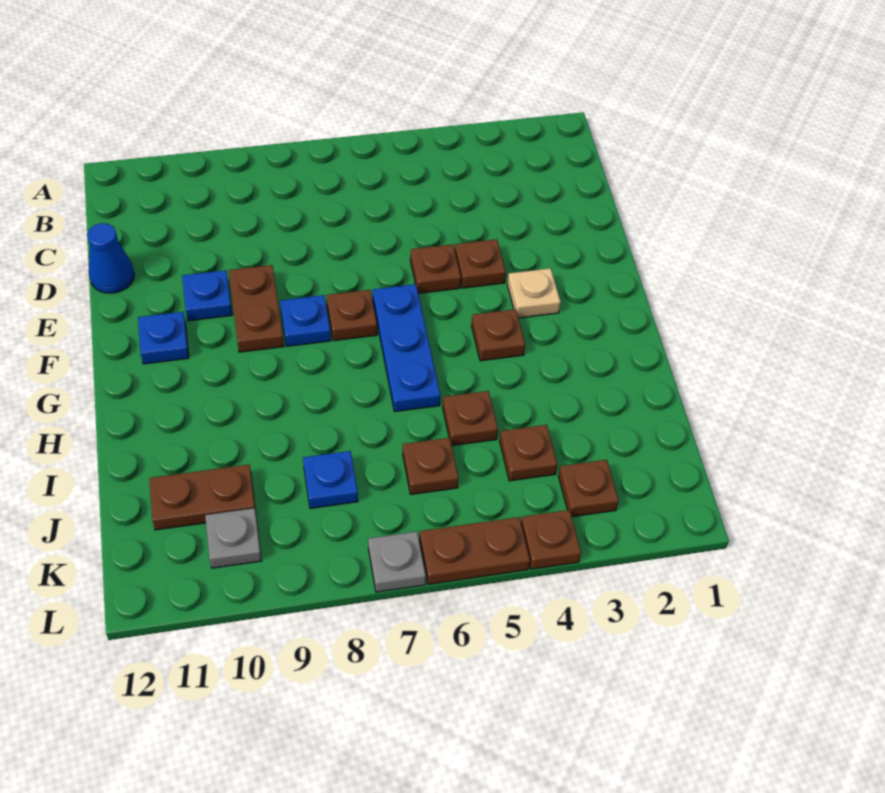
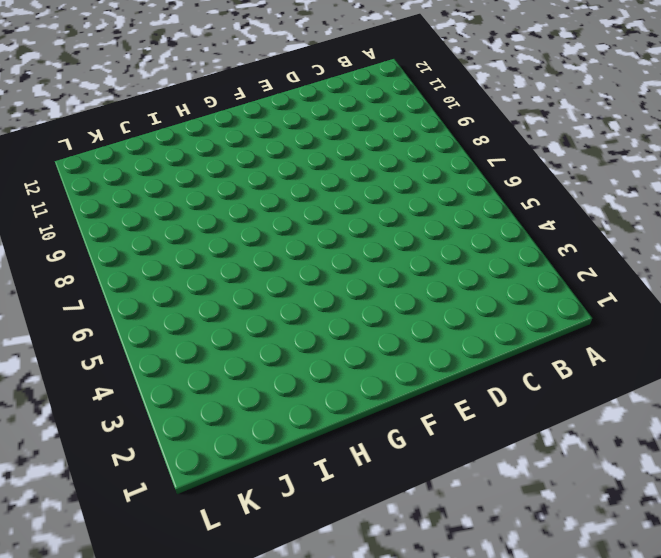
none -> blue cone D12 level 1
none -> brown plate E4 level 1
none -> brown plate E5 level 1

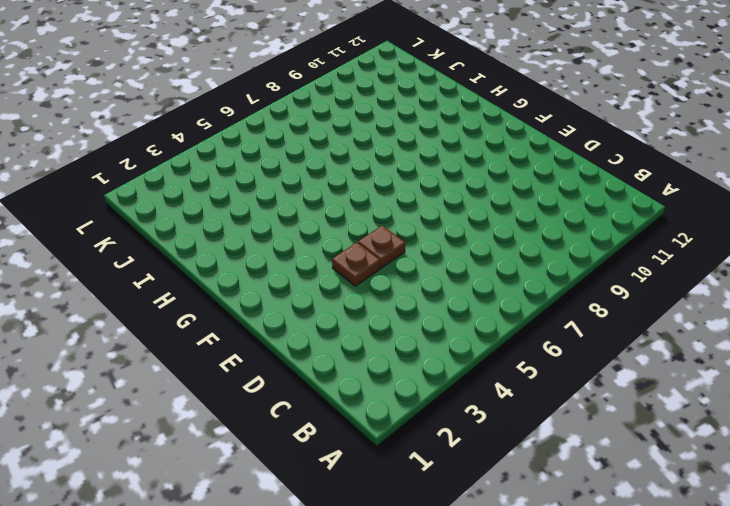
none -> blue cone D12 level 1
none -> brown plate E9:F9 level 1
none -> blue plate E10 level 1

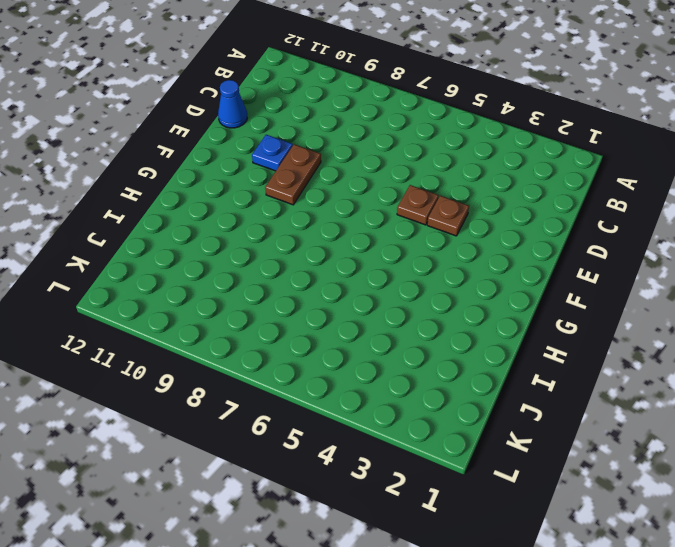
none -> tan plate F3 level 1
none -> blue plate F6:H6 level 1
none -> brown plate F7 level 1

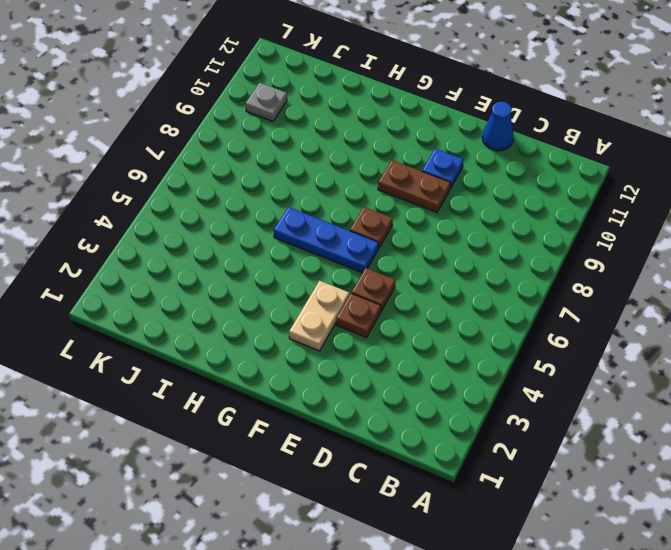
tan plate F3:F4 level 1 -> tan plate F3 level 1
none -> blue plate F8 level 1
none -> blue plate F11 level 1
none -> brown plate G4 level 1

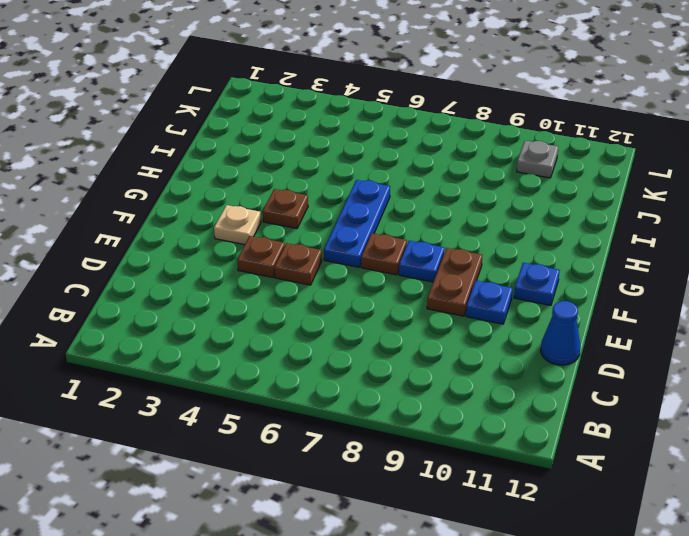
none -> brown plate I5 level 1
none -> brown plate J4 level 1
none -> brown plate J6 level 1

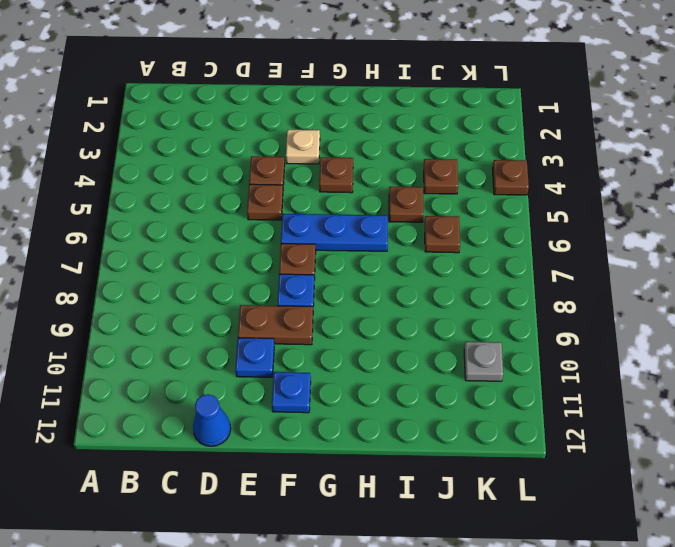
none -> blue plate J8 level 1
none -> brown plate J10:J11 level 1
none -> brown plate K3 level 1

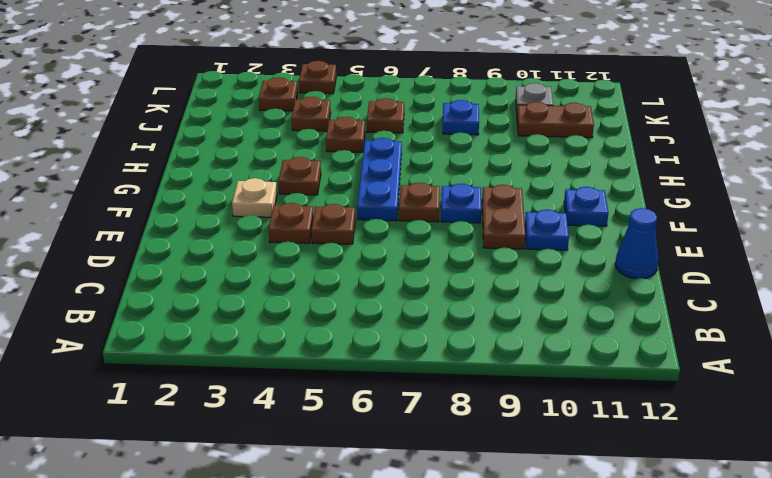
none -> brown plate L5:L6 level 1
none -> grey plate L7 level 1

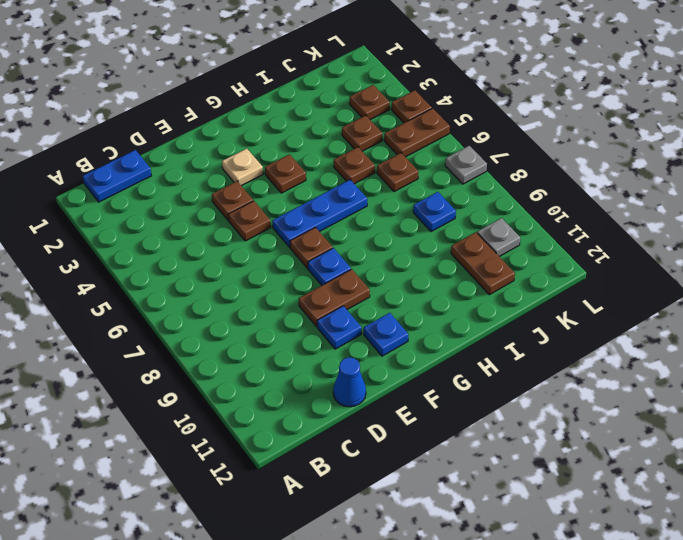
blue plate B1:C1 level 1 -> none
brown plate K5:L5 level 1 -> brown plate L5:L6 level 1

